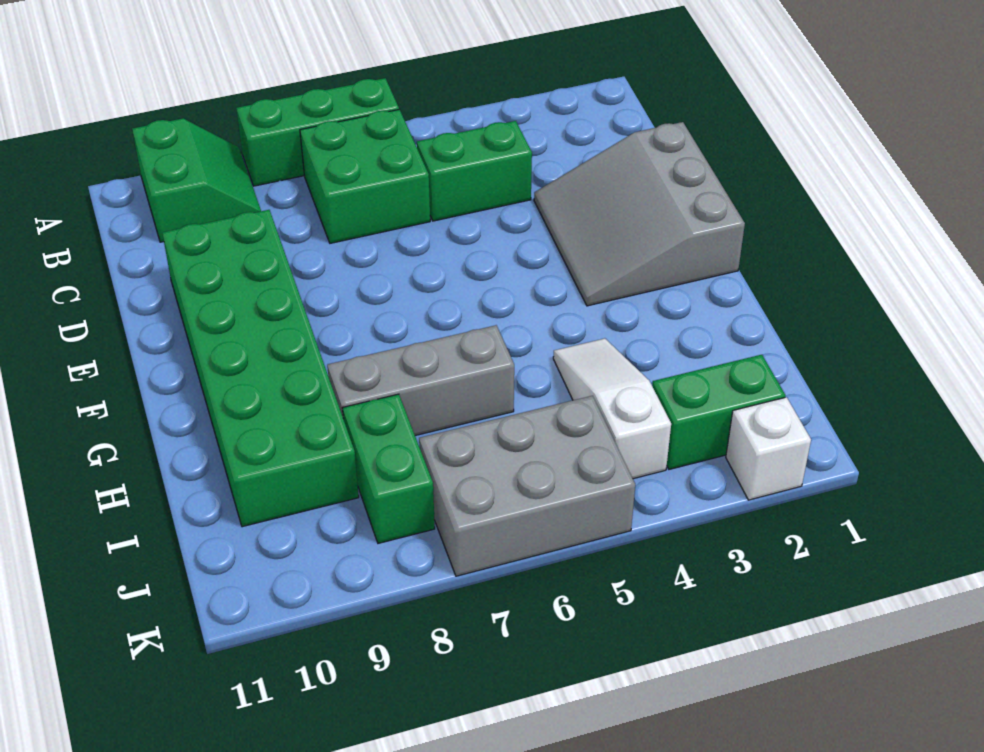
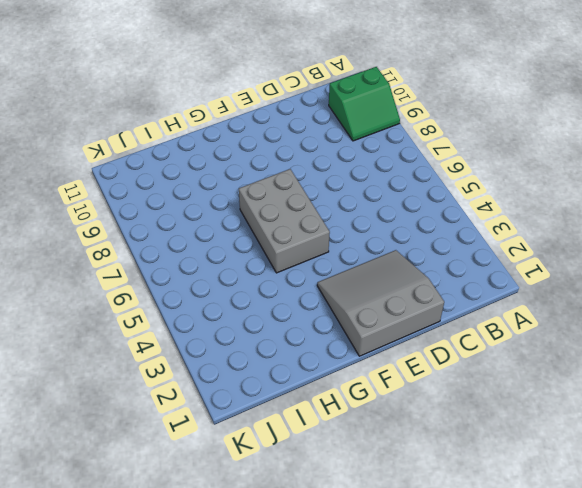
grey brick F5:G7 level 1 -> grey brick J5:K7 level 1
none -> green brick A6:A8 level 1
none -> green brick B6:C7 level 1
none -> green brick C4:C5 level 1

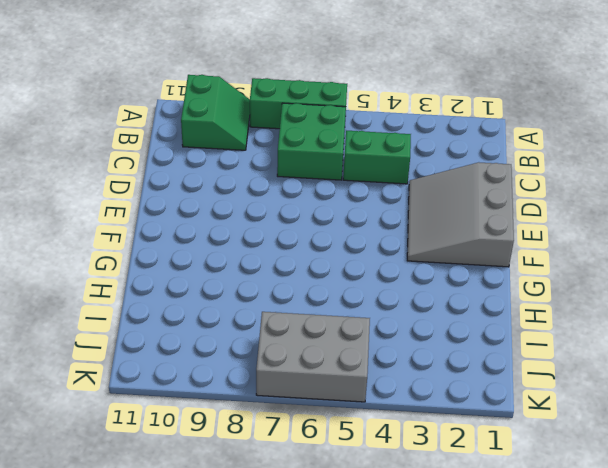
none -> green brick D9:I10 level 1
none -> white slope H4:J4 level 1 top J
none -> grey brick H6:H8 level 1

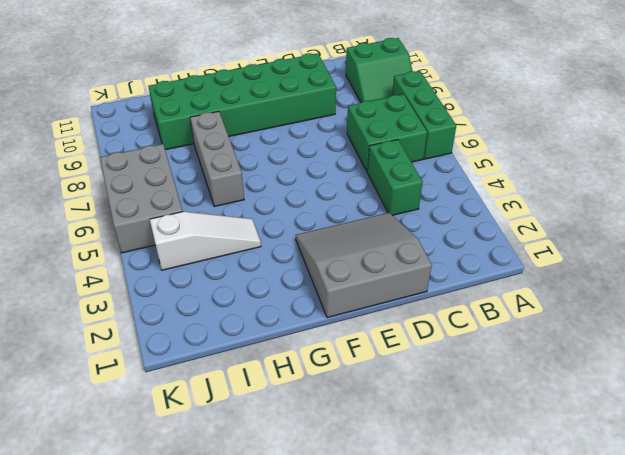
none -> green brick I8:J8 level 1
none -> green brick J2:J3 level 1
none -> white brick K2 level 1

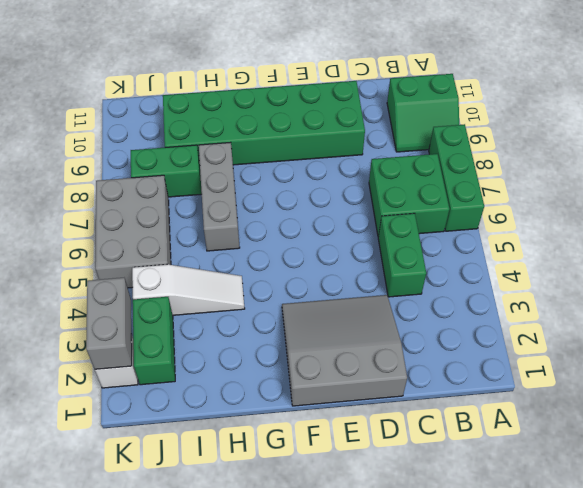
grey brick K2:K3 level 2 -> none

